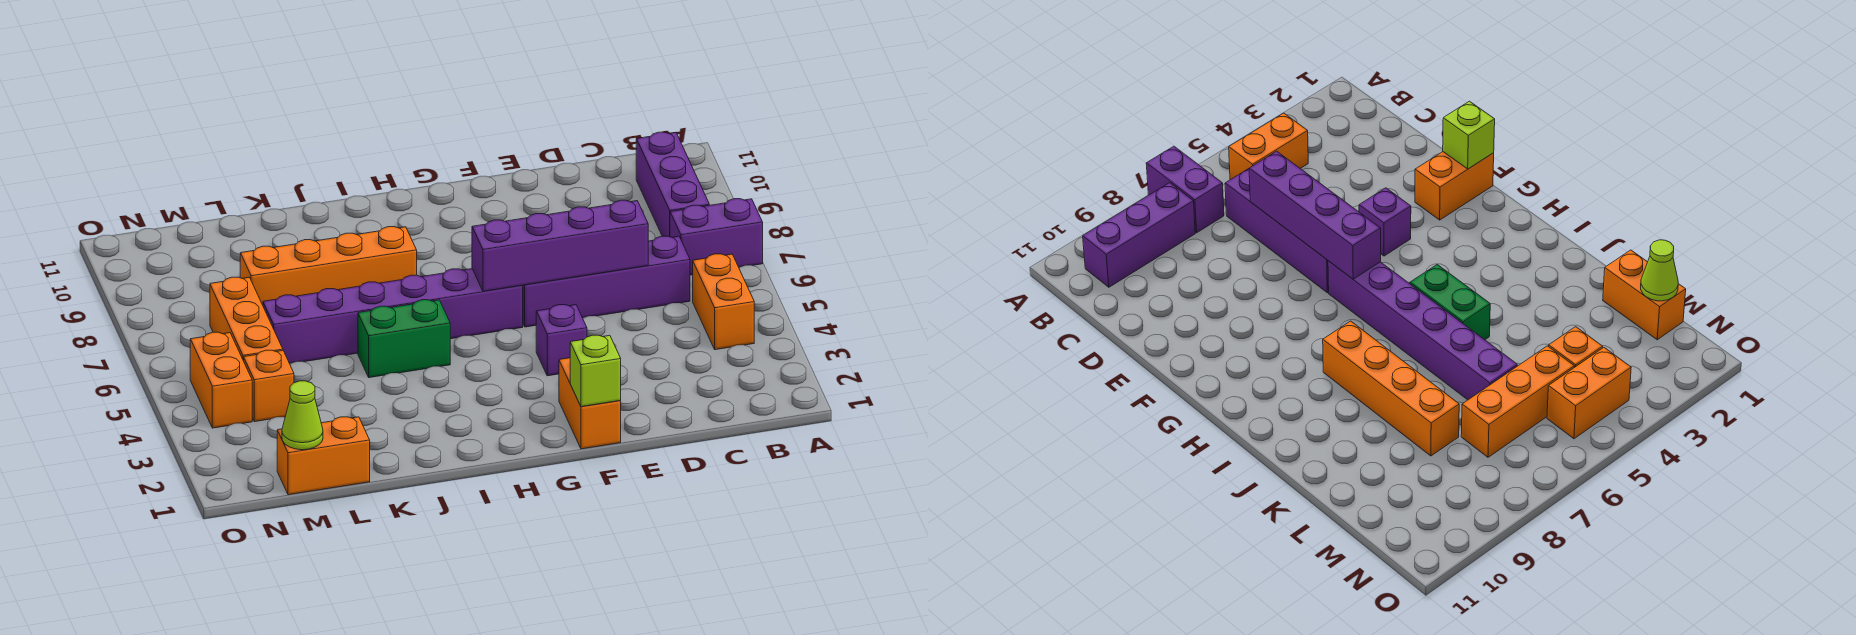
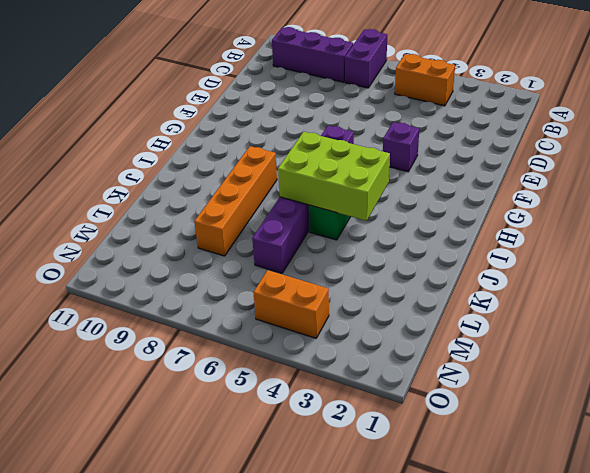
lime brick I4:J6 level 2 -> none
none -> purple brick C6:F6 level 1
none -> orange brick F1:F2 level 1
none -> orange brick L1:M1 level 1

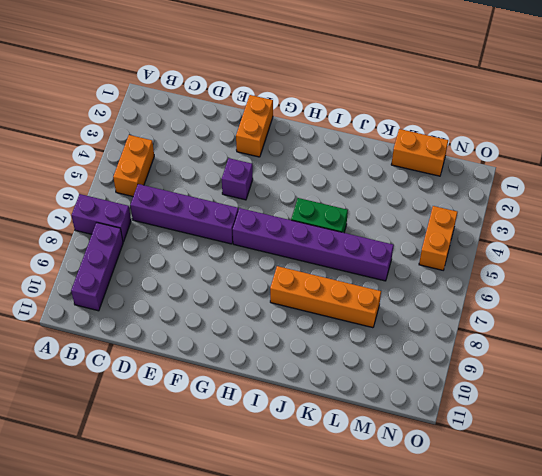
none -> orange brick M4 level 1
none -> orange brick M5:M7 level 1
none -> purple brick D6:G6 level 2

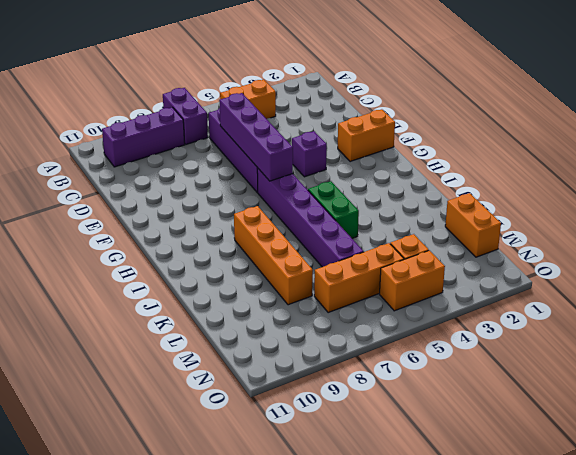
none -> lime brick F1 level 2
none -> lime cone M1 level 2

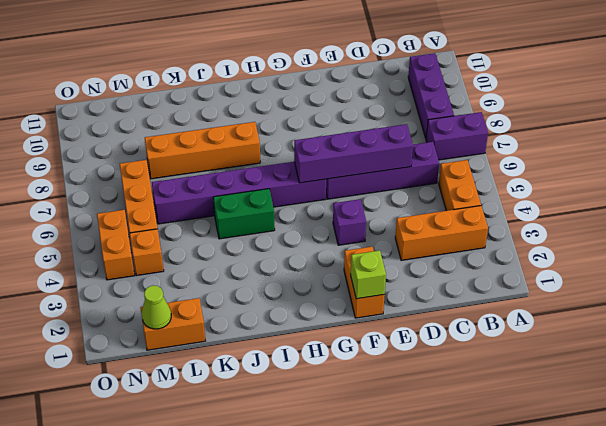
orange brick B3:D3 level 1 -> none

